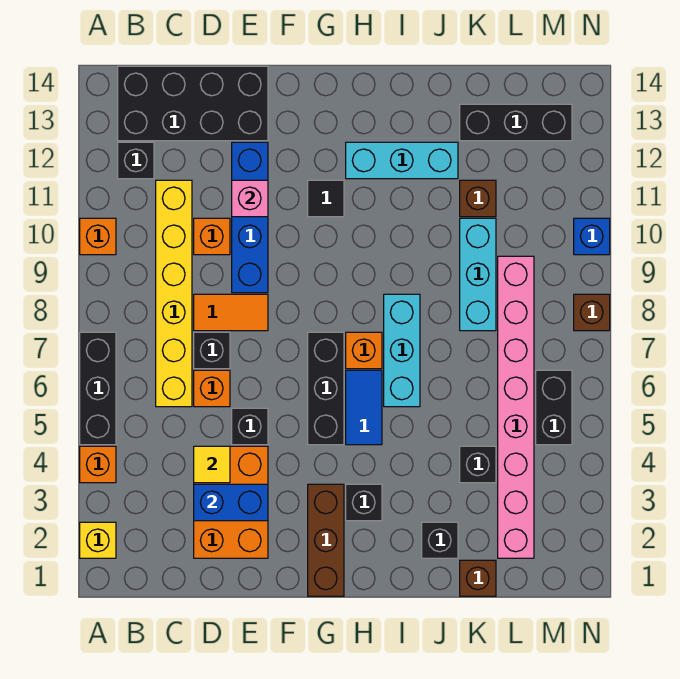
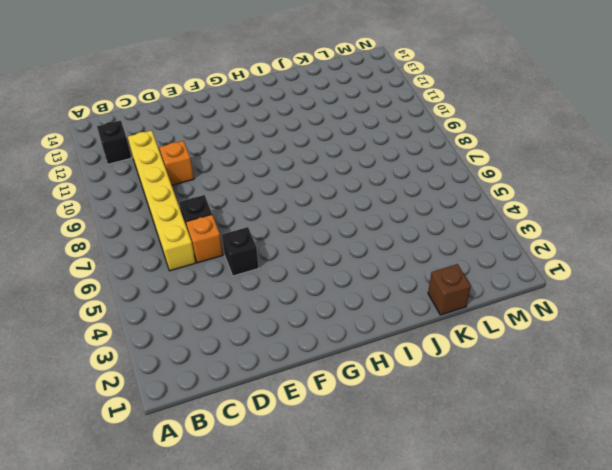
none -> yellow brick A2 level 1
none -> orange brick A4 level 1
none -> black brick A5:A7 level 1
none -> orange brick A10 level 1

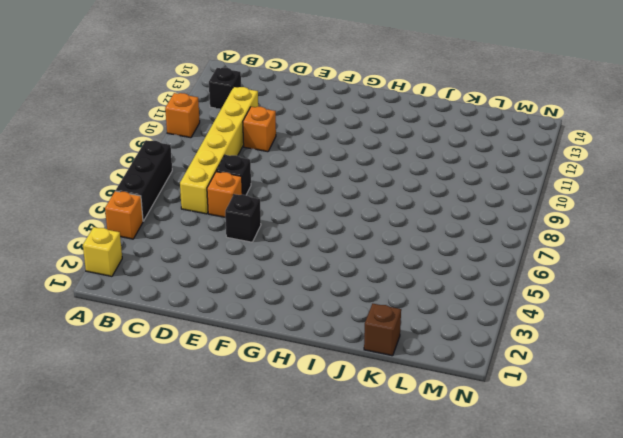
none -> black brick B13:E14 level 1
none -> orange brick D2:E4 level 1
none -> orange tile D8:E8 level 1
none -> blue brick E9:E12 level 1

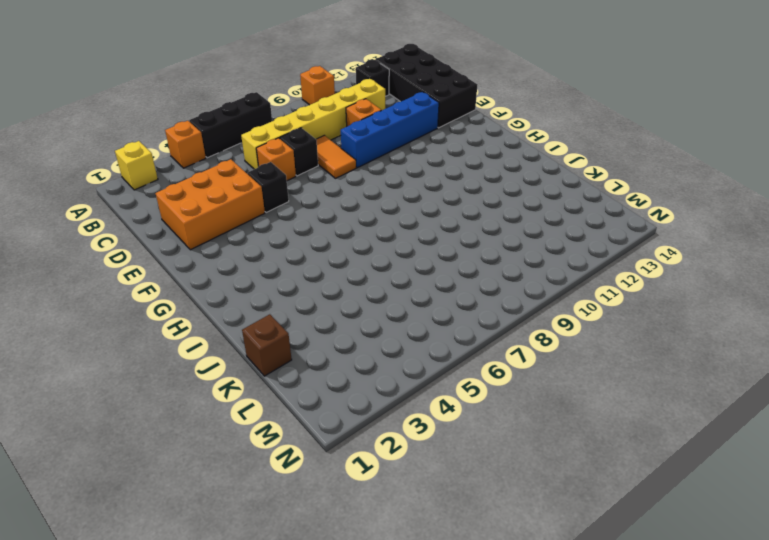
none -> brown brick G1:G3 level 1
none -> black brick G5:G7 level 1
none -> black tile G11 level 1
none -> black brick H3 level 1

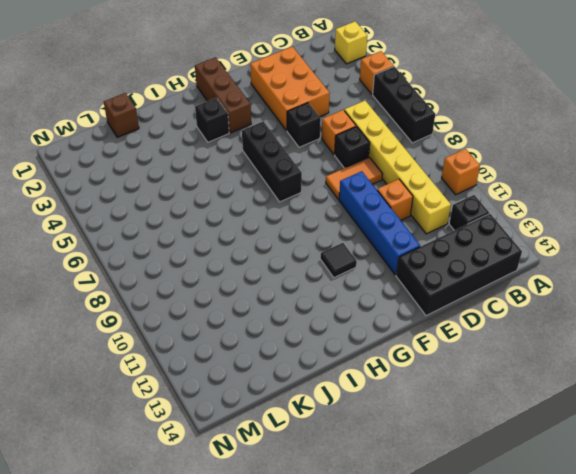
none -> blue tile H5:H6 level 1
none -> orange brick H7 level 1
none -> cyan brick H12:J12 level 1
none -> cyan brick I6:I8 level 1

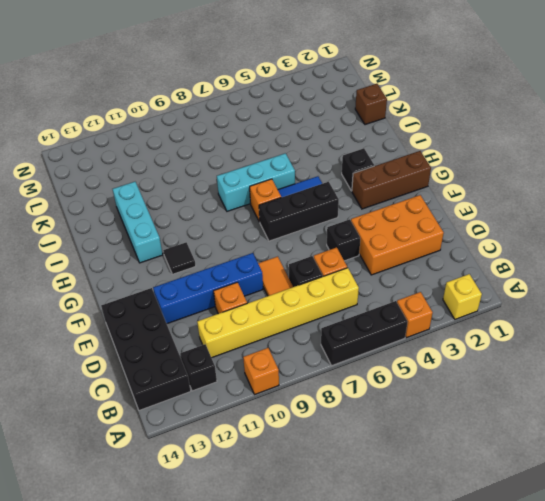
none -> black brick J2 level 1
none -> black brick K4 level 1
none -> cyan brick K8:K10 level 1
none -> brown brick K11 level 1

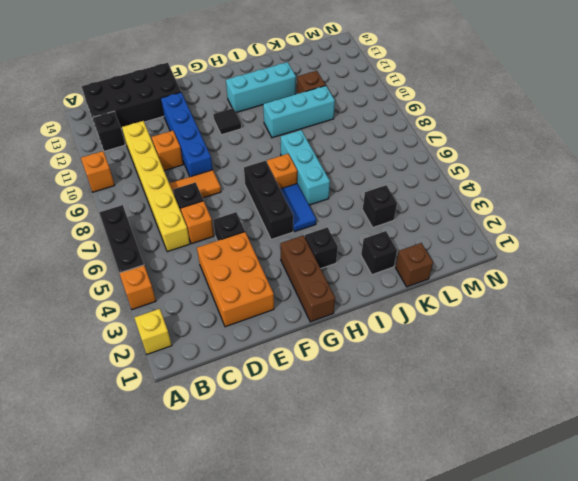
cyan brick I10:K10 level 1 -> cyan brick K8:K10 level 1
none -> black brick K13:M13 level 1
none -> pink brick L2:L9 level 1
none -> black brick M5:M6 level 1
none -> brown brick N8 level 1

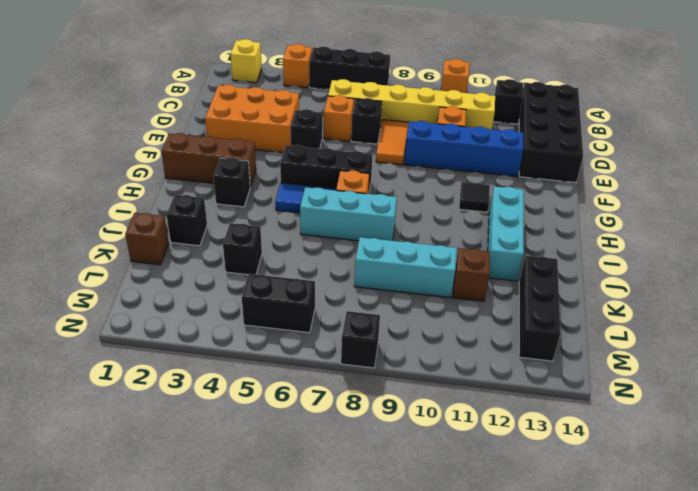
black brick N8 level 1 -> brown brick N8 level 1
none -> pink brick L2:L9 level 1
none -> blue brick N10 level 1
none -> blue brick D3:E3 level 2
none -> yellow tile D4 level 2

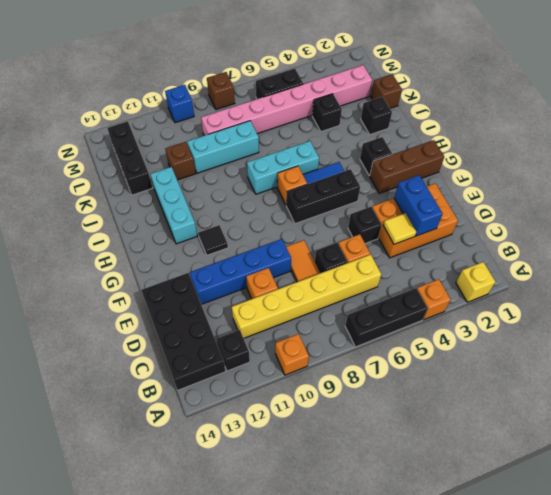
none -> pink brick E11 level 2

